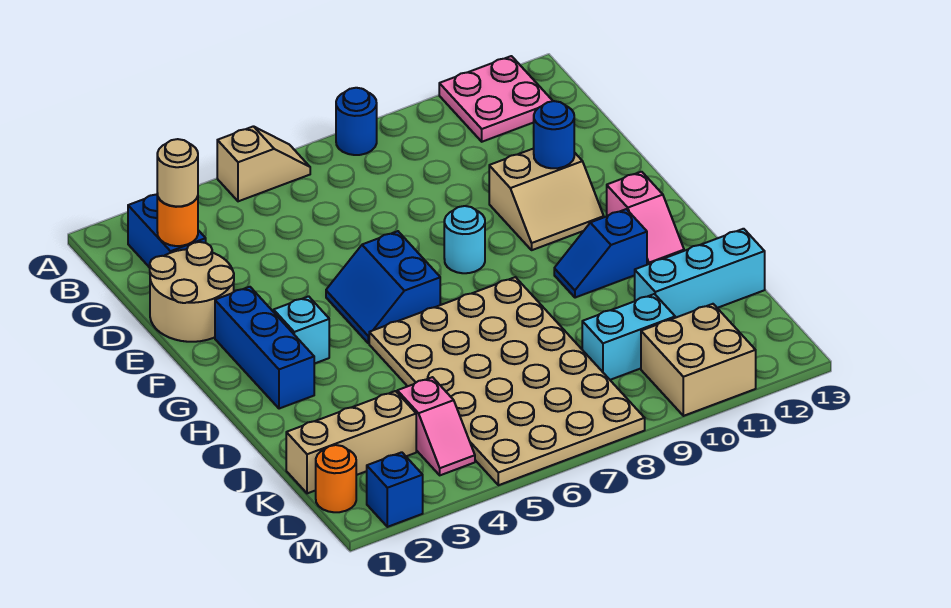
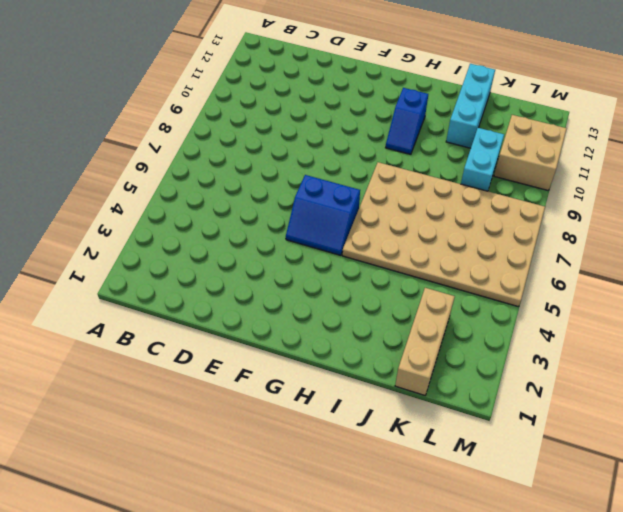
none -> tan slope A5:A6 level 1 top 5
none -> blue round brick A8 level 1
none -> pink plate A11:B12 level 1

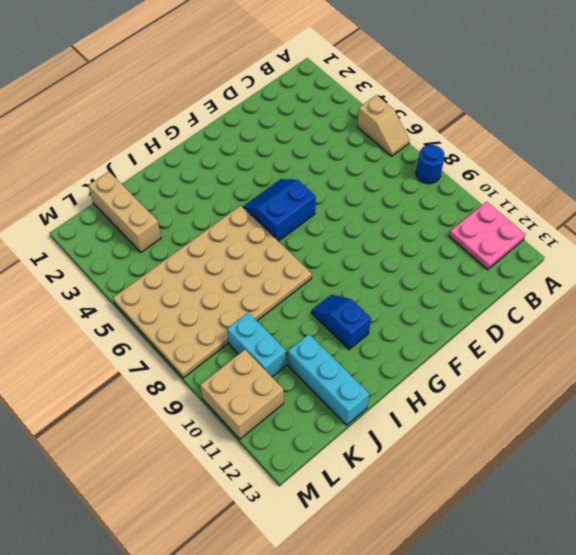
none -> blue brick B2:C2 level 1
none -> tan round brick D1:E2 level 1
none -> tan slope E10:F11 level 1 top E

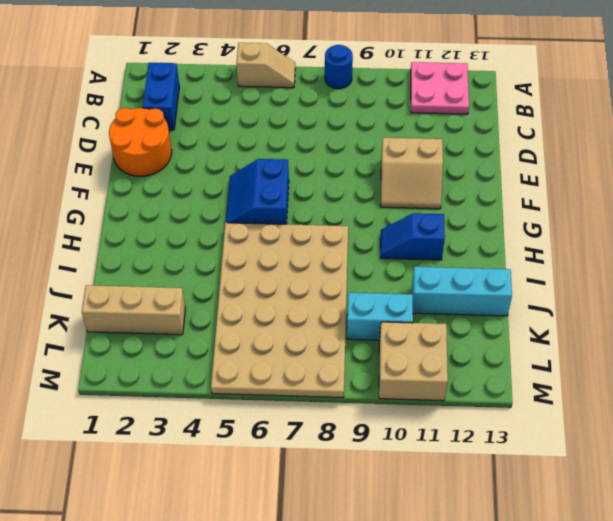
orange round brick D1:E2 level 1 -> tan round brick D1:E2 level 1
none -> blue brick F2:H2 level 1
none -> cyan round brick F8 level 1
none -> cyan brick G3 level 1

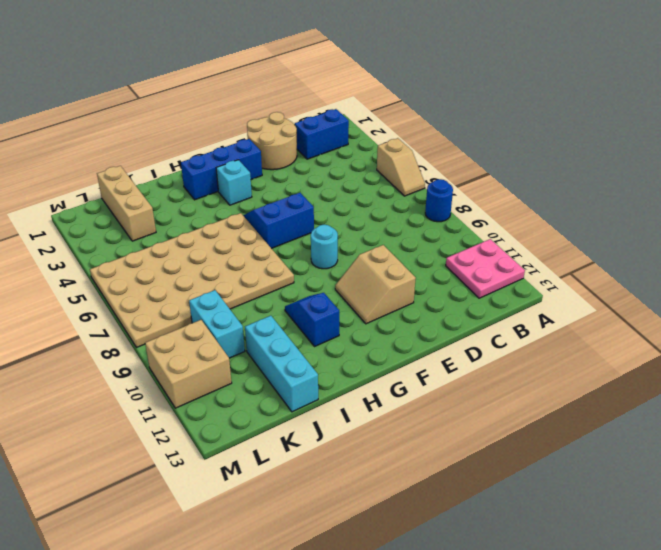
none -> pink slope G12:H12 level 1 top G
none -> pink slope K4:L4 level 1 top K
none -> orange round brick L1 level 1

